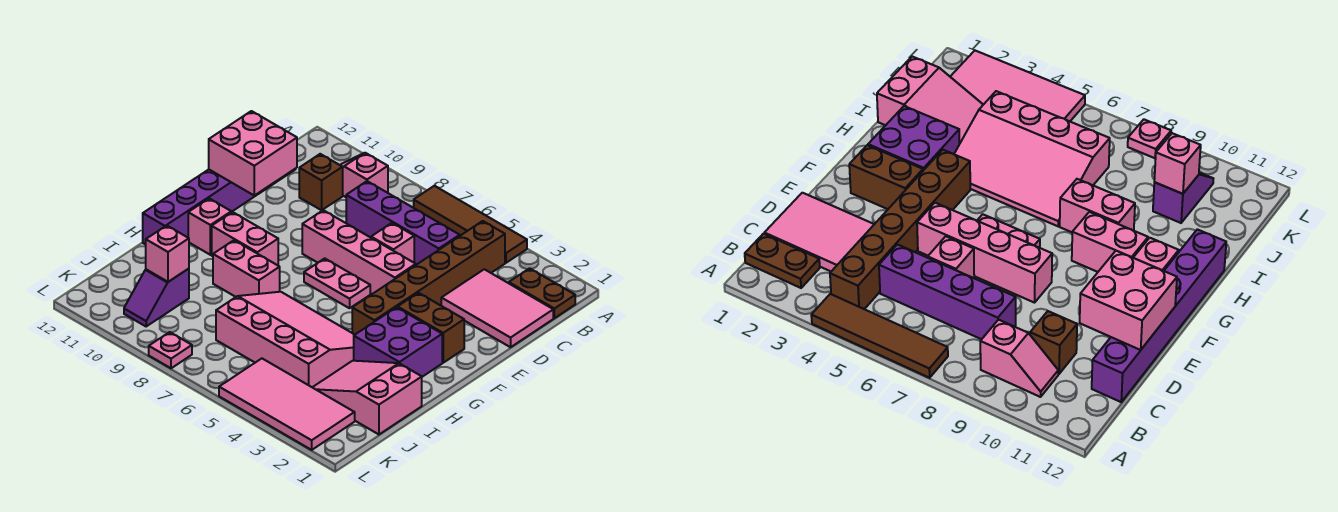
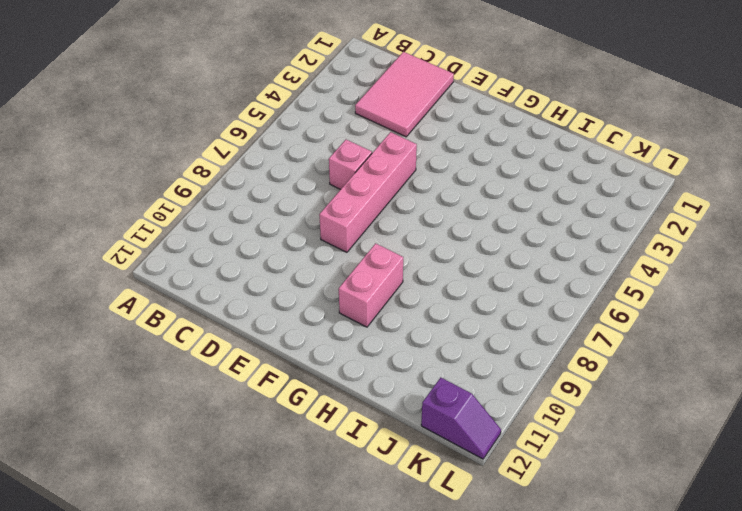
purple slope K12:L12 level 1 top K -> purple slope J10:K10 level 1 top J
none -> brown tile A4:A7 level 1
none -> brown plate B1:B2 level 1
none -> brown brick B4:G4 level 1

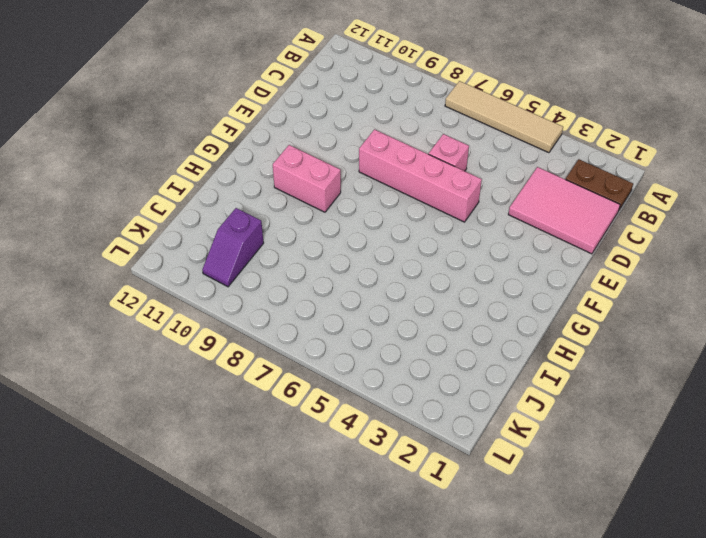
tan tile A4:A7 level 1 -> brown tile A4:A7 level 1
none -> brown brick B4:G4 level 1
none -> pink slope B9:B10 level 1 top 9
none -> purple brick C5:C8 level 1

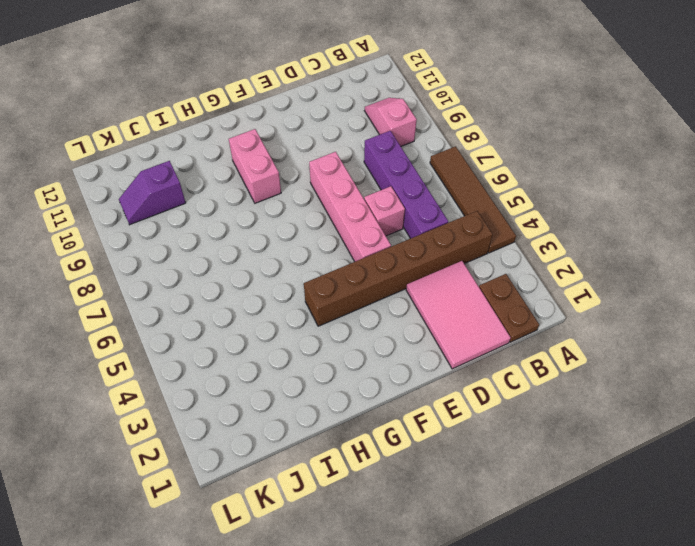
none -> brown brick C10 level 1
none -> purple brick C12:H12 level 1
none -> brown brick F2:F3 level 1

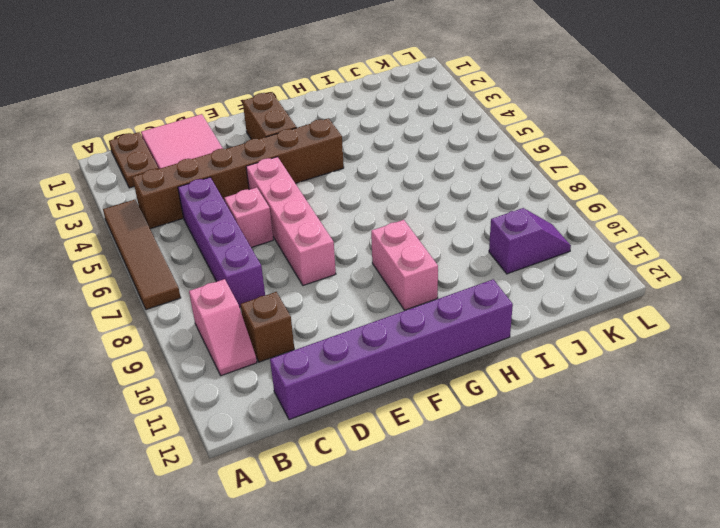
none -> pink plate F6:F7 level 1
none -> purple brick G2:H3 level 1
none -> pink brick G11 level 1

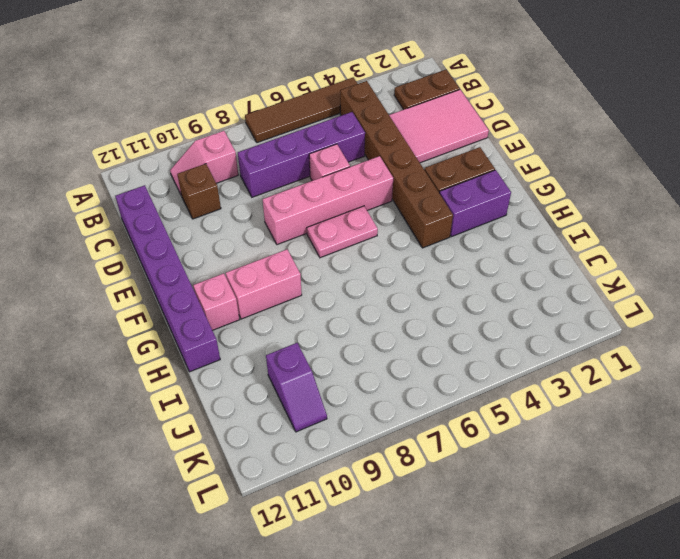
purple brick G2:G3 level 1 -> purple brick G2:H3 level 1
none -> pink slope H4:J7 level 1 top J
none -> pink brick H8:H9 level 1
none -> pink slope I1:J3 level 1 top 1

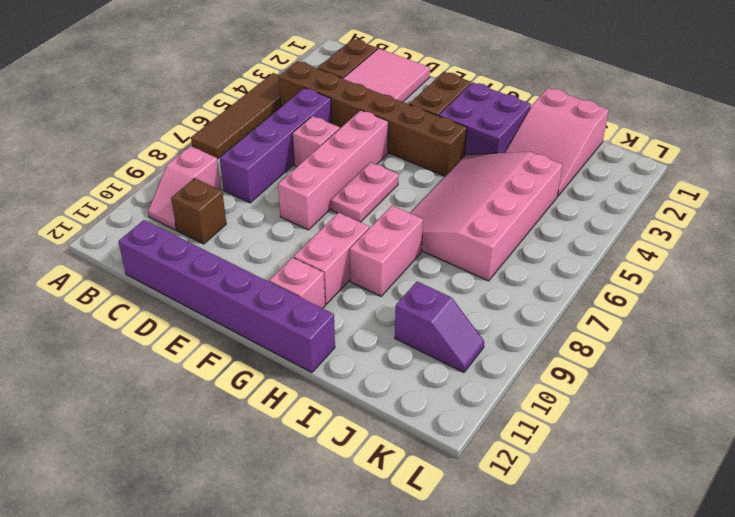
none -> pink tile K2:L5 level 1
none -> pink plate L8 level 1
none -> pink brick D11:E12 level 2

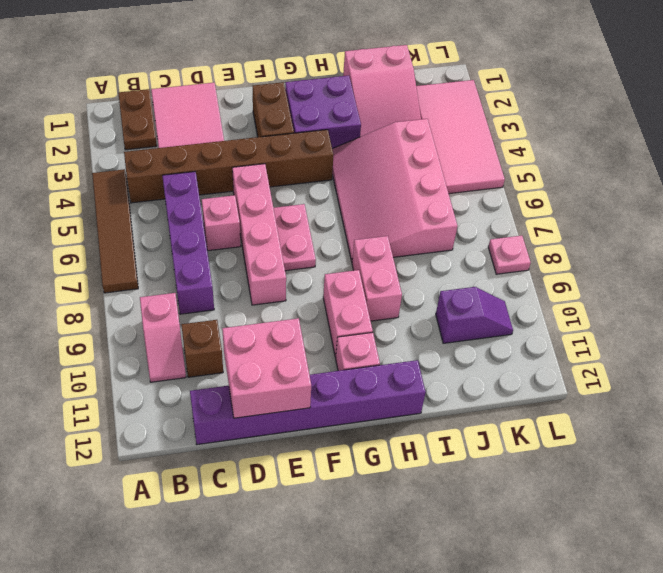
none -> pink brick J10 level 2

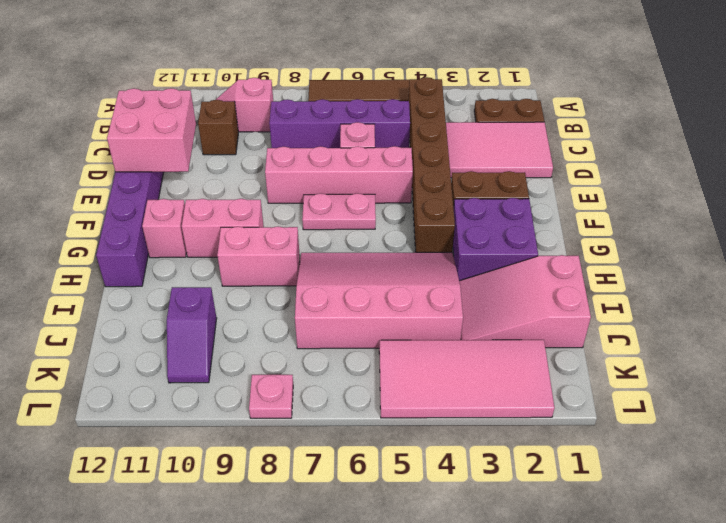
none -> pink brick J10 level 2

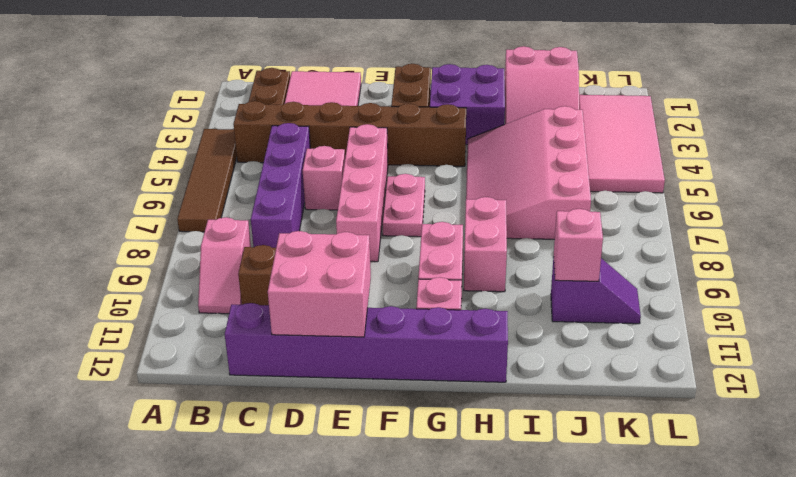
none -> pink plate L8 level 1

